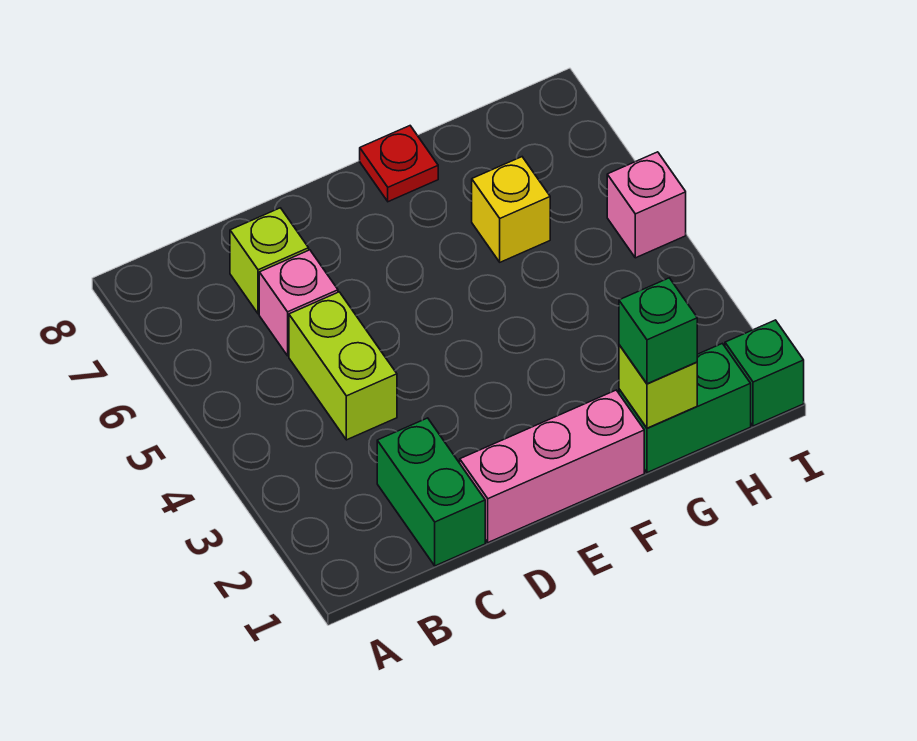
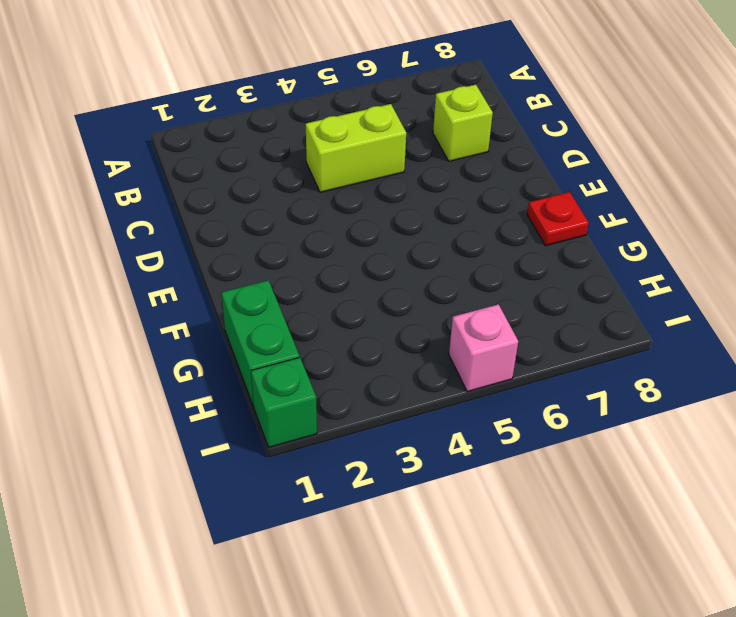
none -> green brick C1:C2 level 1
none -> pink brick C6 level 1
none -> pink brick D1:F1 level 1

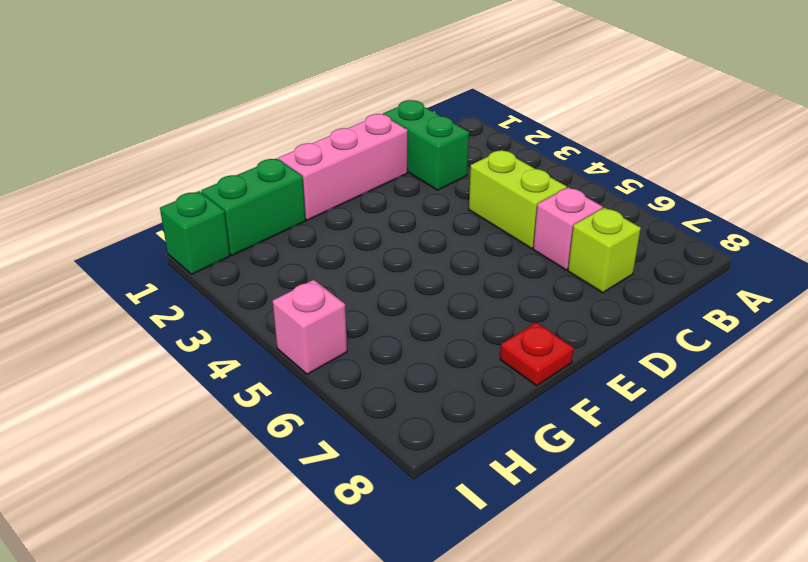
none -> yellow brick G6 level 1
none -> lime brick G1 level 2
none -> green brick G1 level 3

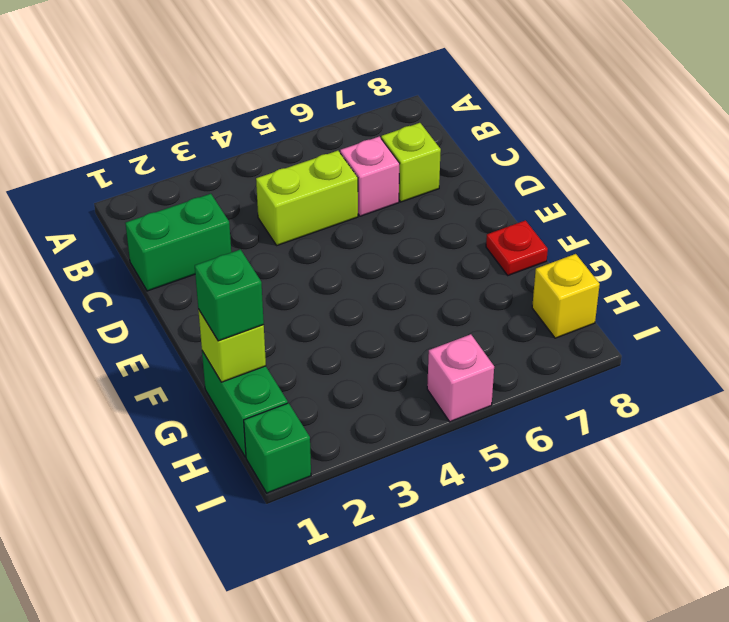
yellow brick H8 level 1 -> yellow brick G6 level 1
none -> pink brick D1:F1 level 1

